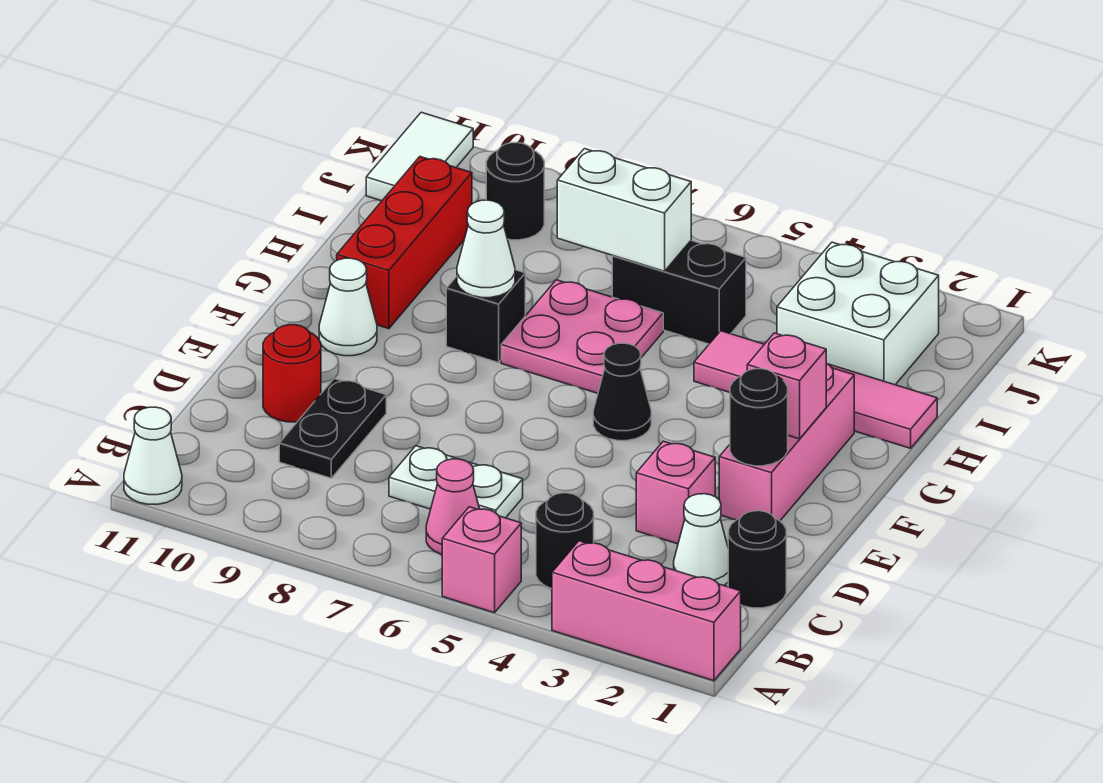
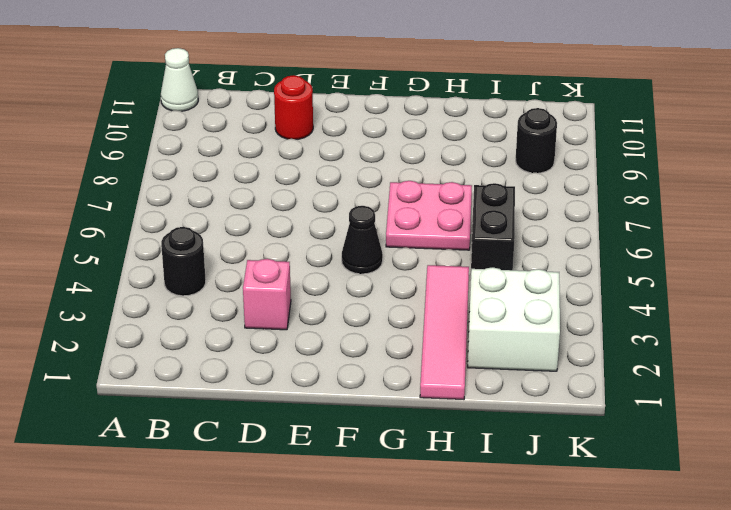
none -> pink brick A1:A3 level 1
none -> pink brick A5 level 1
none -> pink cone B6 level 1

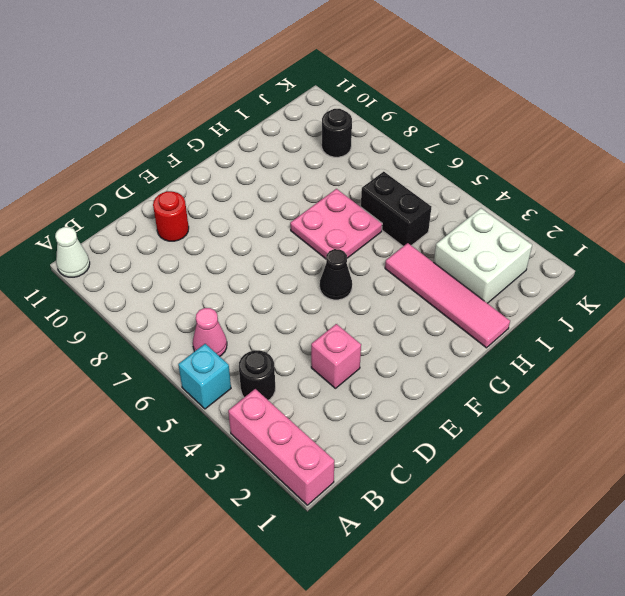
cyan brick A5 level 1 -> pink brick A5 level 1
none -> black round brick C1 level 1
none -> white cone C2 level 1
none -> white plate C6:C7 level 1

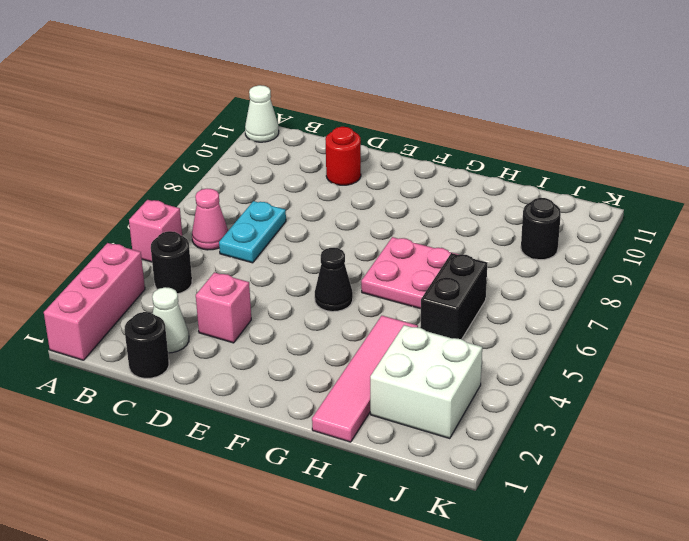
cyan plate C6:C7 level 1 -> white plate C6:C7 level 1
none -> black plate C9:D9 level 1
none -> pink brick E2:G2 level 1
none -> white cone F10 level 1

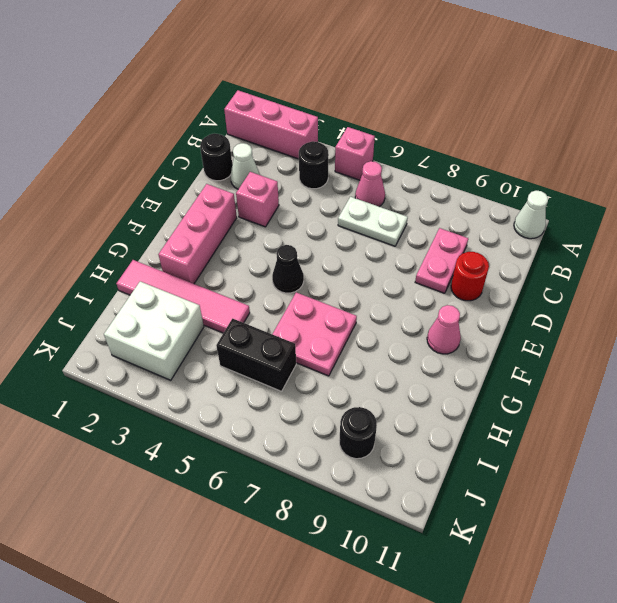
pink plate C9:D9 level 1 -> black plate C9:D9 level 1
pink cone F10 level 1 -> white cone F10 level 1
none -> black brick G8 level 1
none -> red brick G10:I10 level 1
none -> white tile J11:K11 level 1

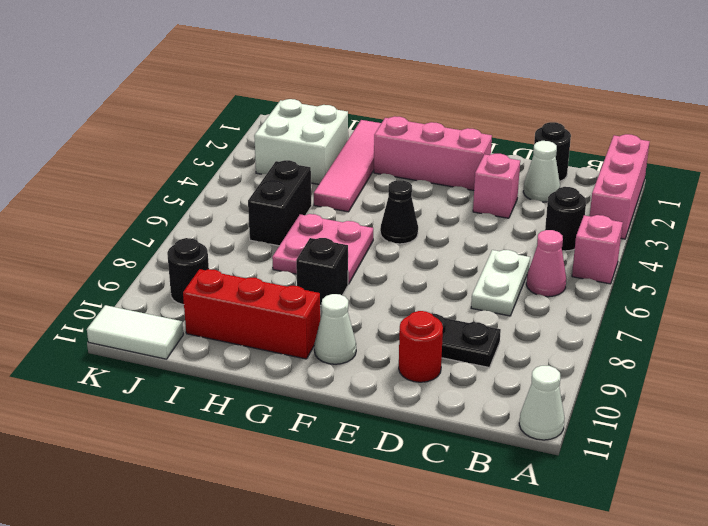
none -> black round brick E2 level 2
none -> pink brick F2 level 2
none -> white cone G8 level 2

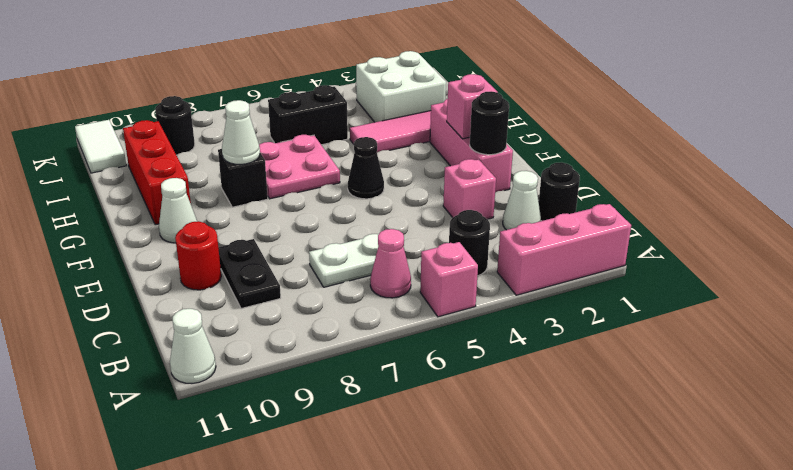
none -> white brick I6:I7 level 2

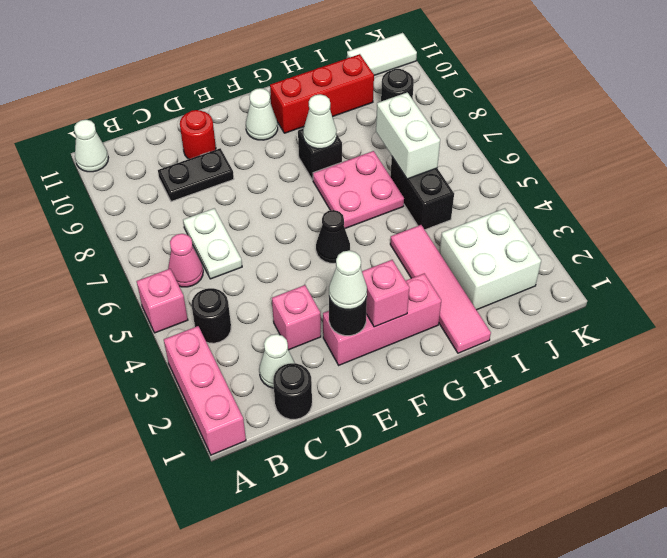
white cone E2 level 3 -> none

